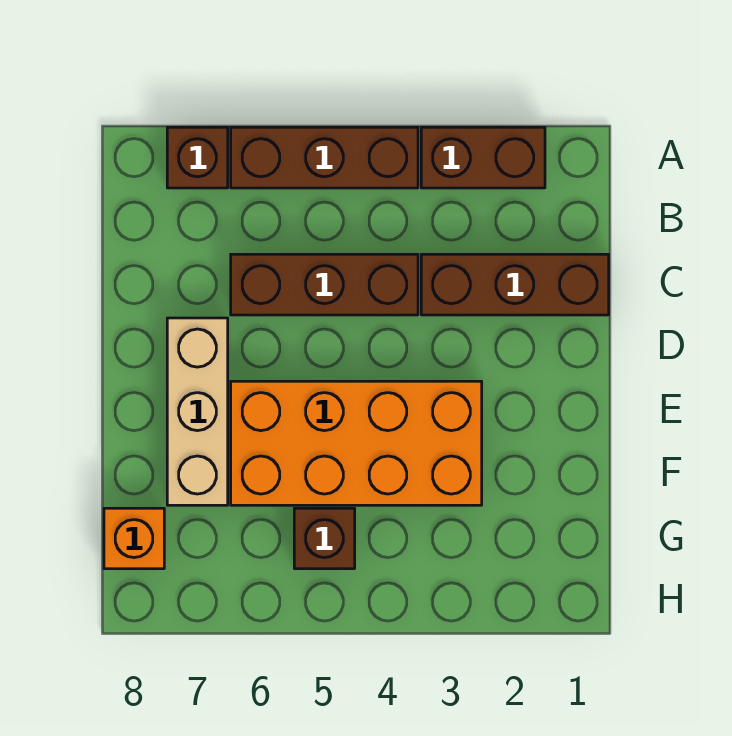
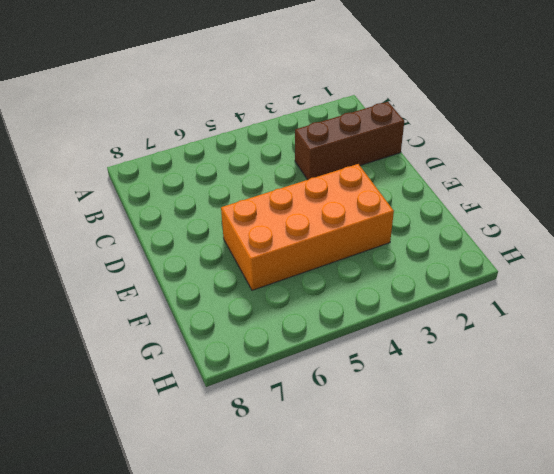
none -> brown brick A2:A3 level 1
none -> brown brick A4:A6 level 1

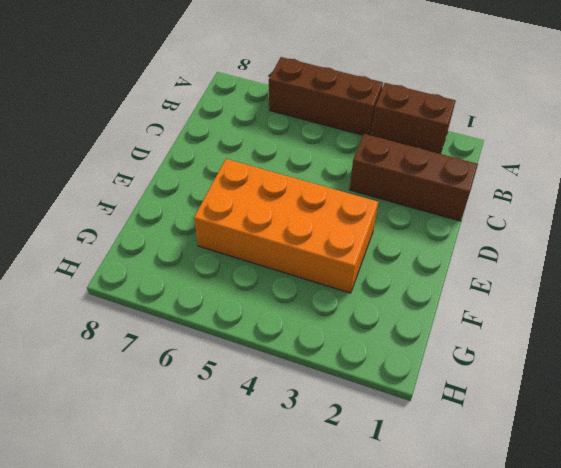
none -> brown brick A7 level 1
none -> brown brick C4:C6 level 1

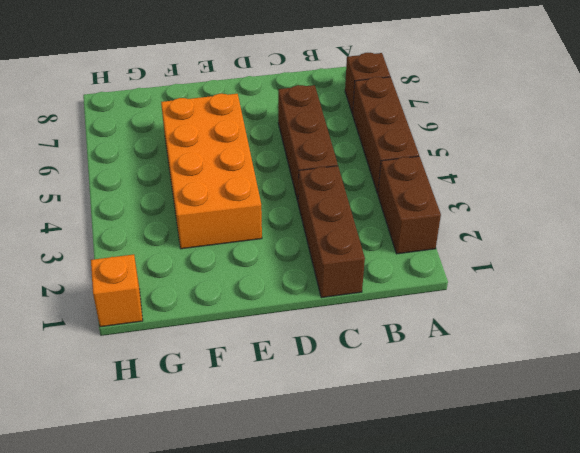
orange brick H1 level 1 -> orange brick G8 level 1
none -> tan brick D7:F7 level 1
none -> brown brick G5 level 1

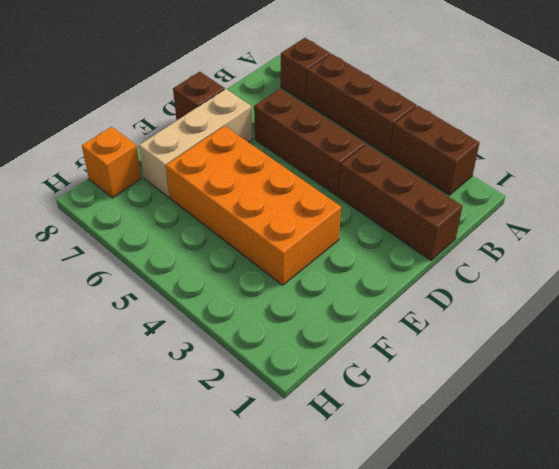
brown brick D8 level 1 -> brown brick G5 level 1

